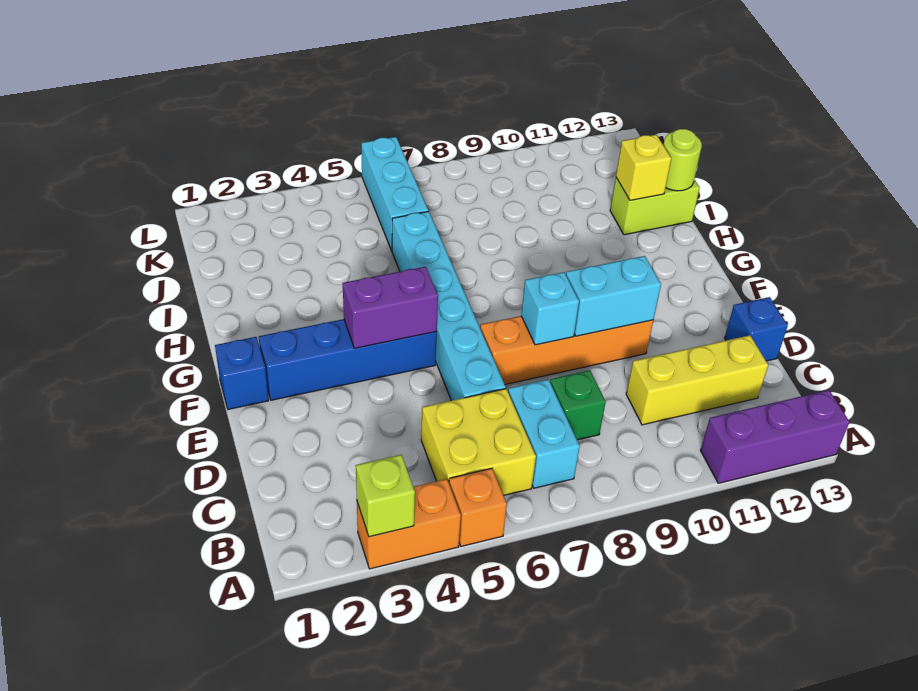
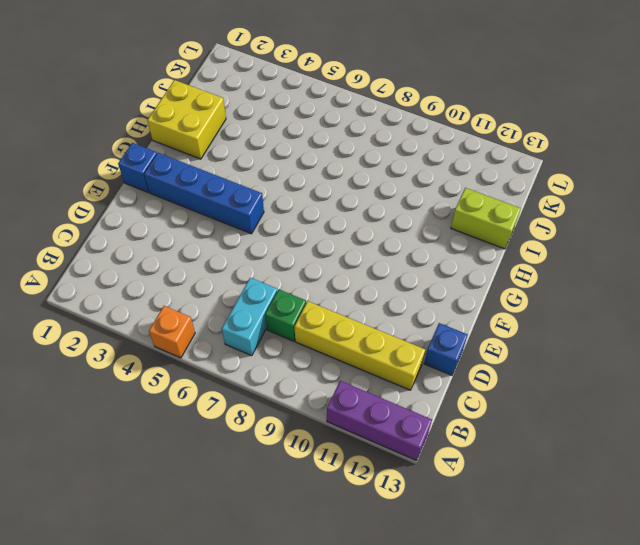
yellow brick C9:C12 level 1 -> yellow brick C10:C12 level 1
yellow brick H1:I2 level 1 -> yellow brick B5:C6 level 1
none -> orange brick A3:A4 level 1
none -> cyan brick D6:I6 level 1
none -> orange brick E7:E10 level 1

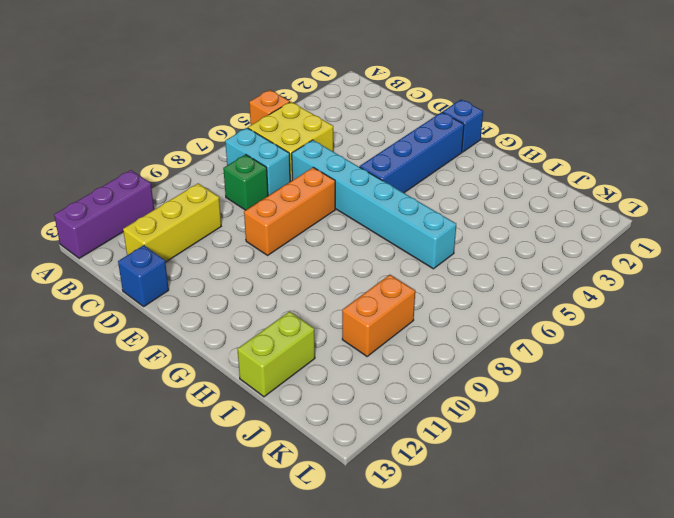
orange brick E7:E9 level 1 -> orange brick E7:E10 level 1
orange brick J9:J10 level 1 -> orange brick A3:A4 level 1
none -> cyan brick J6:L6 level 1
none -> lime brick A3 level 2
none -> cyan brick E8 level 2

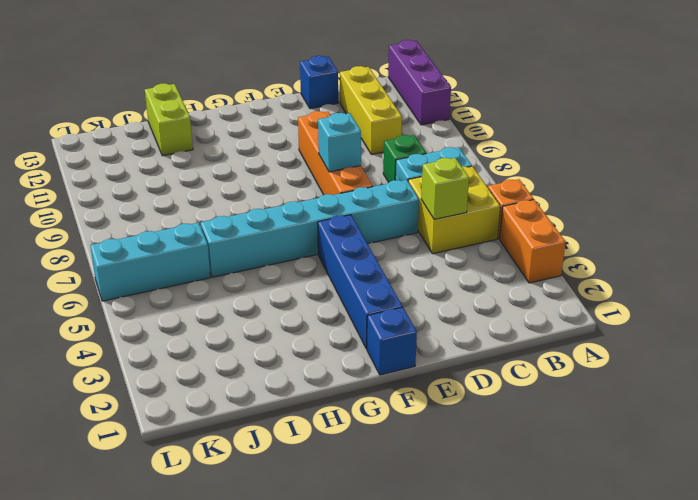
lime brick C5 level 2 -> lime brick A3 level 2
none -> cyan brick E9:E10 level 2
none -> purple brick F4:F5 level 2
none -> yellow brick I12 level 2

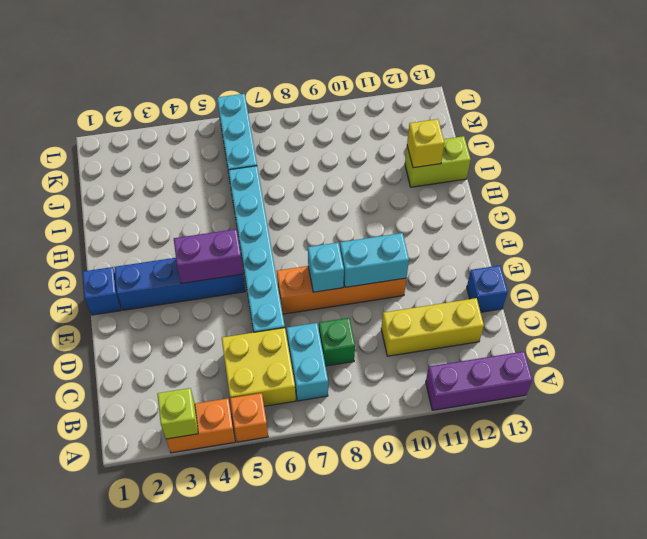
none -> lime round brick I13 level 2

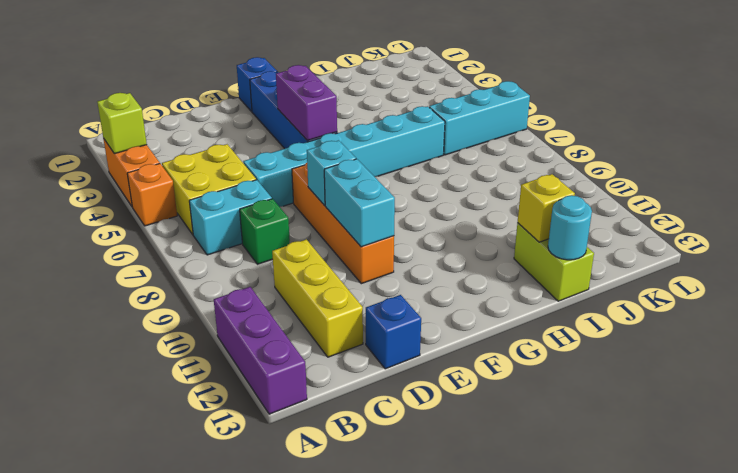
cyan round brick I13 level 2 -> lime round brick I13 level 2

